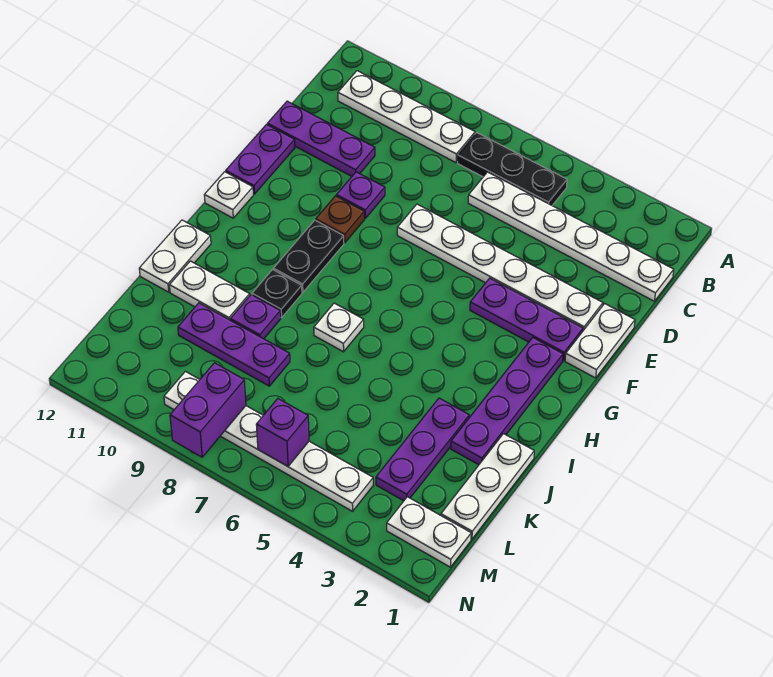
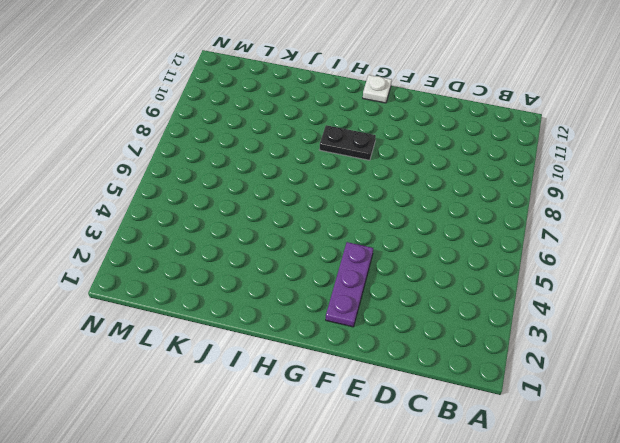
none -> black plate B5:B7 level 1
none -> white plate B8:B11 level 1
none -> white plate C1:C6 level 1

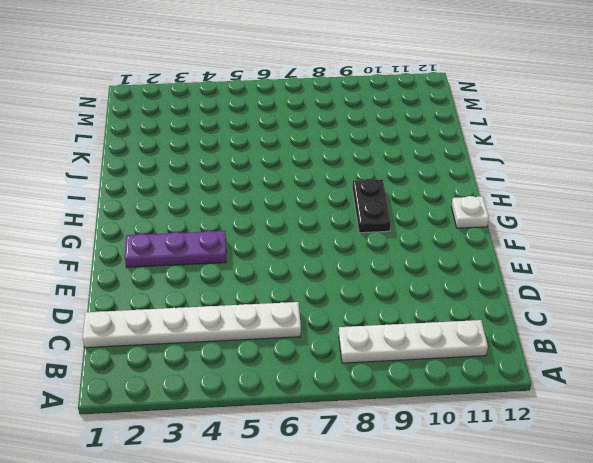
none -> black plate B5:B7 level 1
none -> purple plate D10:D12 level 1
none -> white plate E1:F1 level 1

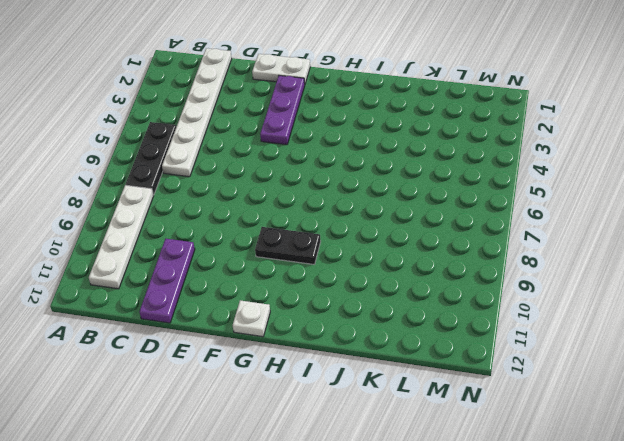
none -> white plate E2:E7 level 1
none -> purple plate E9 level 1
none -> purple plate E12:F12 level 1

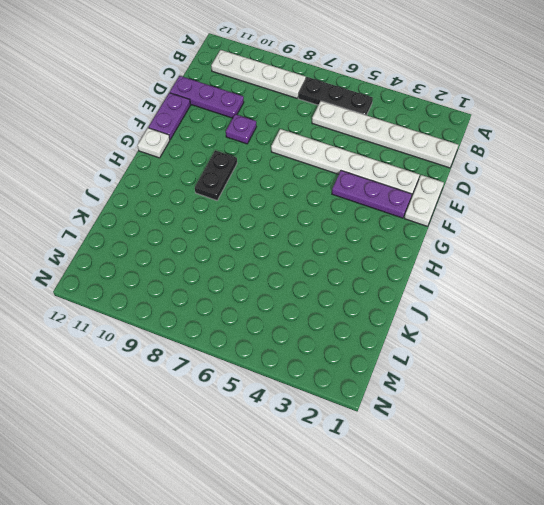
none -> brown plate F9 level 1
none -> purple plate G2:J2 level 1
none -> white plate I7 level 1

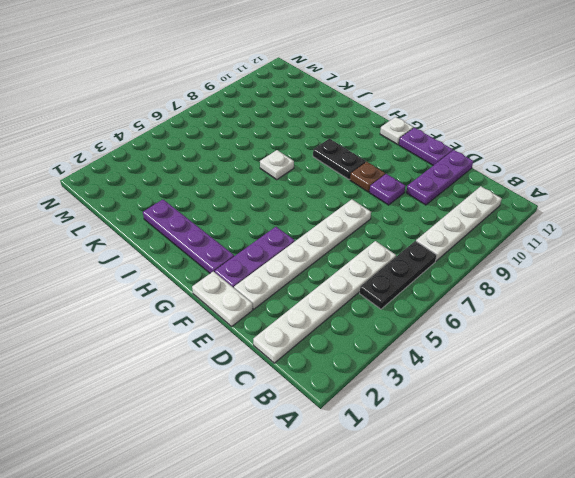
none -> black plate I9 level 1
none -> white plate I12:J12 level 1
none -> white plate J1:L1 level 1

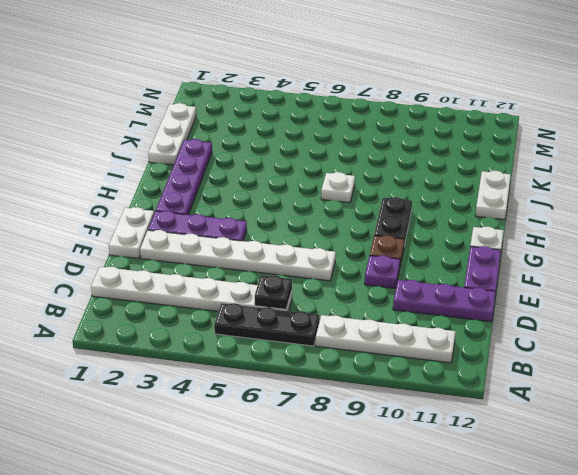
black plate C6 level 2 -> black plate I9 level 1
none -> purple plate J3:L3 level 1
none -> purple plate J9 level 1
none -> white plate J10:J11 level 1

